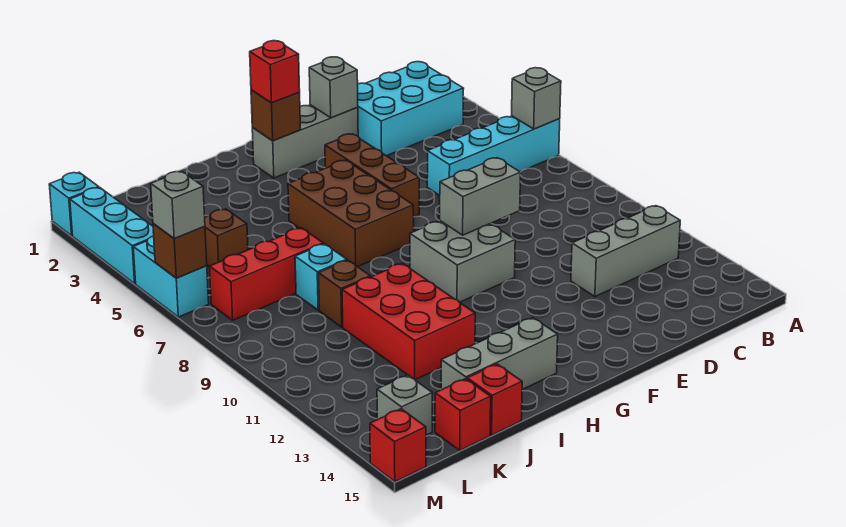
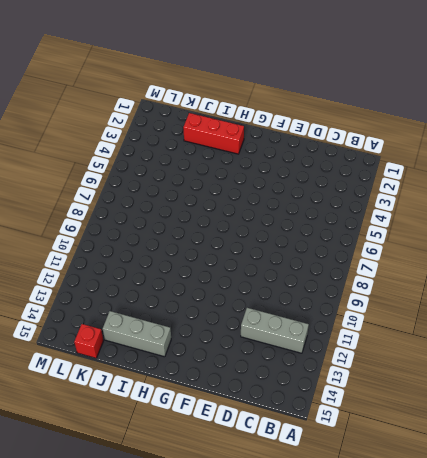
red brick H2:J2 level 1 -> red brick J7:L7 level 1
none -> cyan brick A6:D6 level 1
none -> cyan brick B2:D3 level 1
none -> grey brick E2:G2 level 1

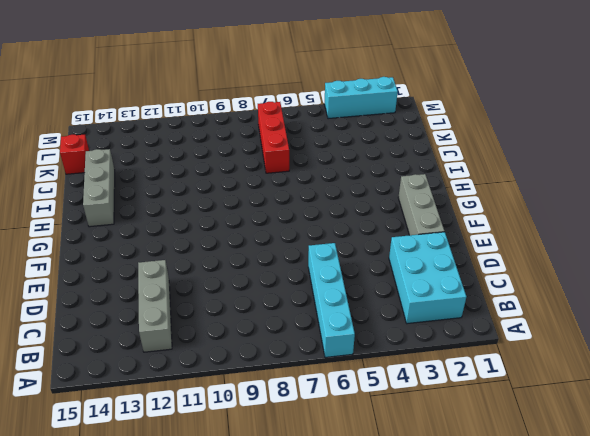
none -> brown brick F4:F6 level 1
none -> grey brick F9:G10 level 1
none -> brown brick G5:H7 level 1

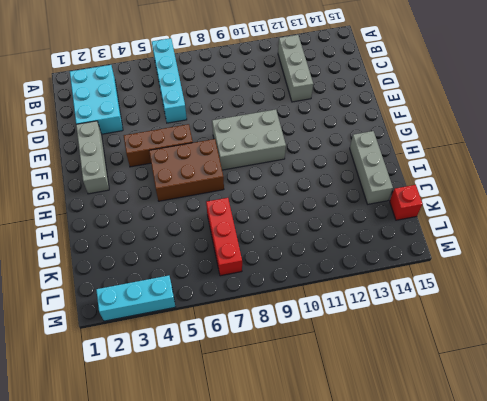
grey brick F8:G10 level 1 -> grey brick F9:G10 level 1
none -> red brick I10:J12 level 1
none -> cyan brick J8 level 1
none -> brown brick J9 level 1

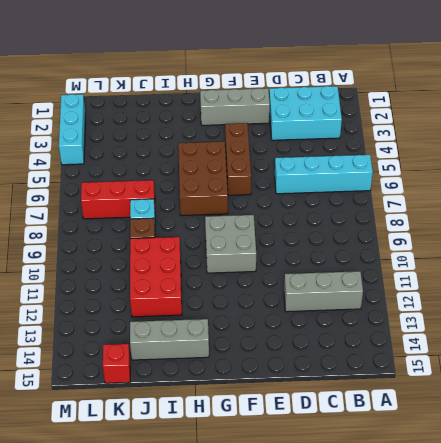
none -> red brick J15 level 1
none -> brown brick K5 level 1
none -> grey brick L14 level 1

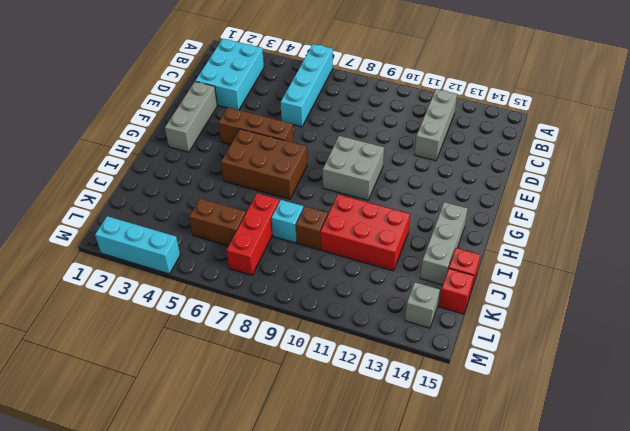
brown brick K5:K6 level 1 -> brown brick K5 level 1
none -> cyan brick M1 level 1
none -> cyan brick M5:M6 level 1
none -> red brick M15 level 1

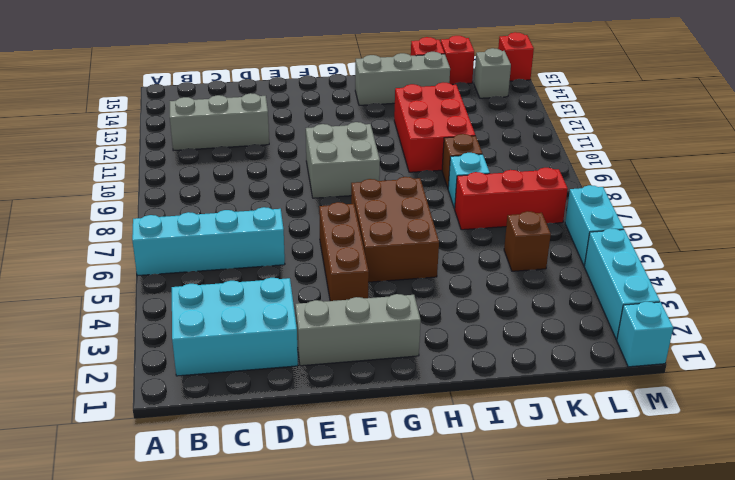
none -> grey brick A6 level 2
none -> grey brick E2 level 2
none -> grey brick E9:F9 level 2

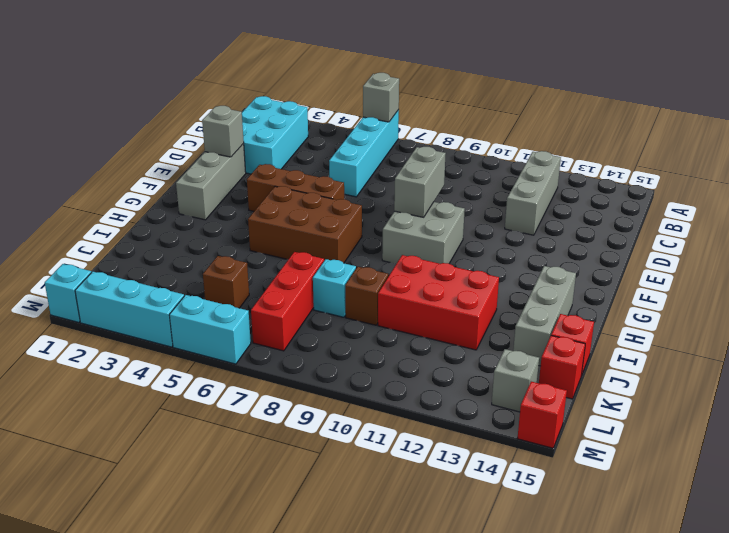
none -> brown brick G2 level 2
none -> brown brick M6 level 2
none -> red brick G2 level 3

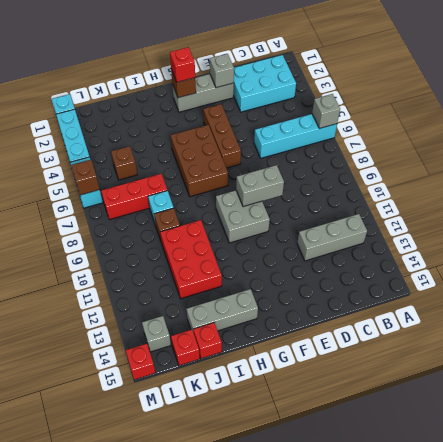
none -> grey brick M6 level 3

